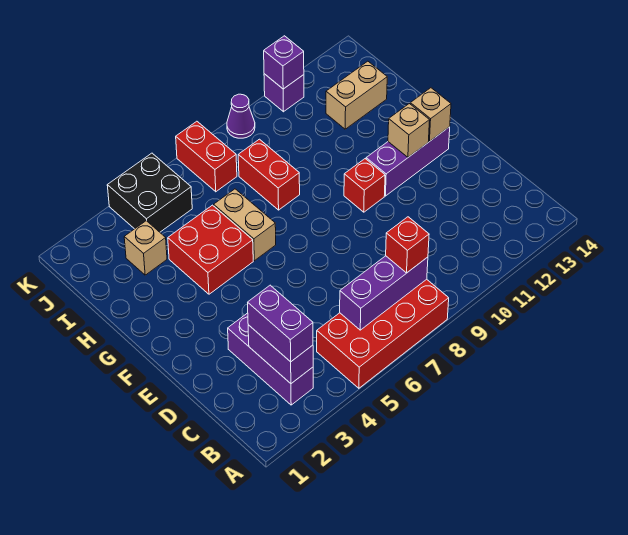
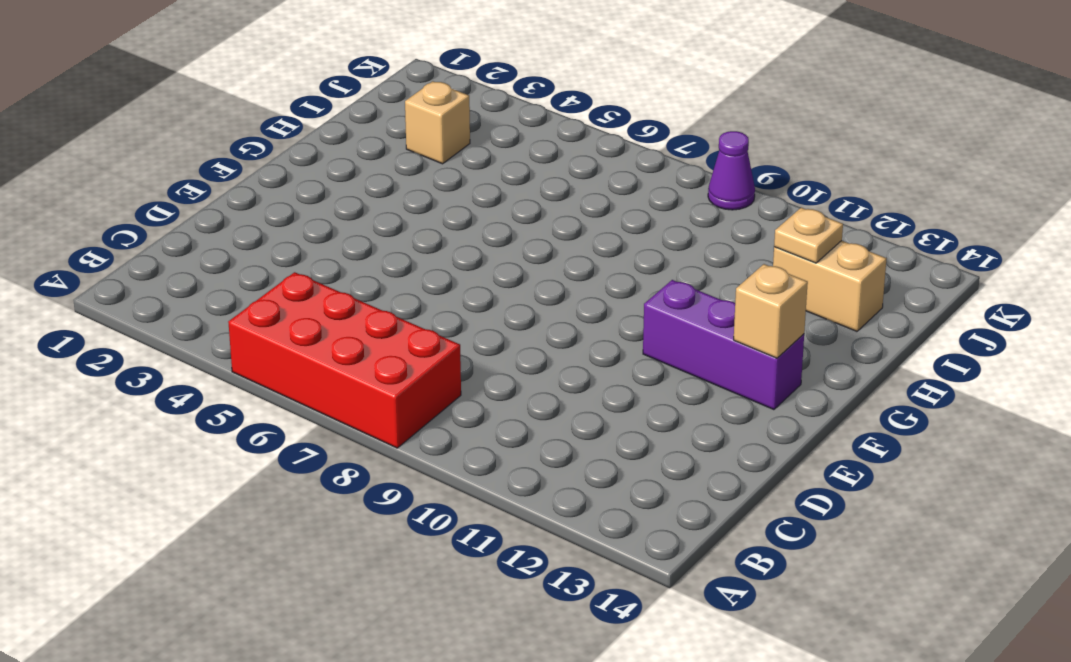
tan plate I12 level 2 -> none
none -> purple brick B3:D3 level 1
none -> red brick F10 level 1
none -> red brick G4:H5 level 1

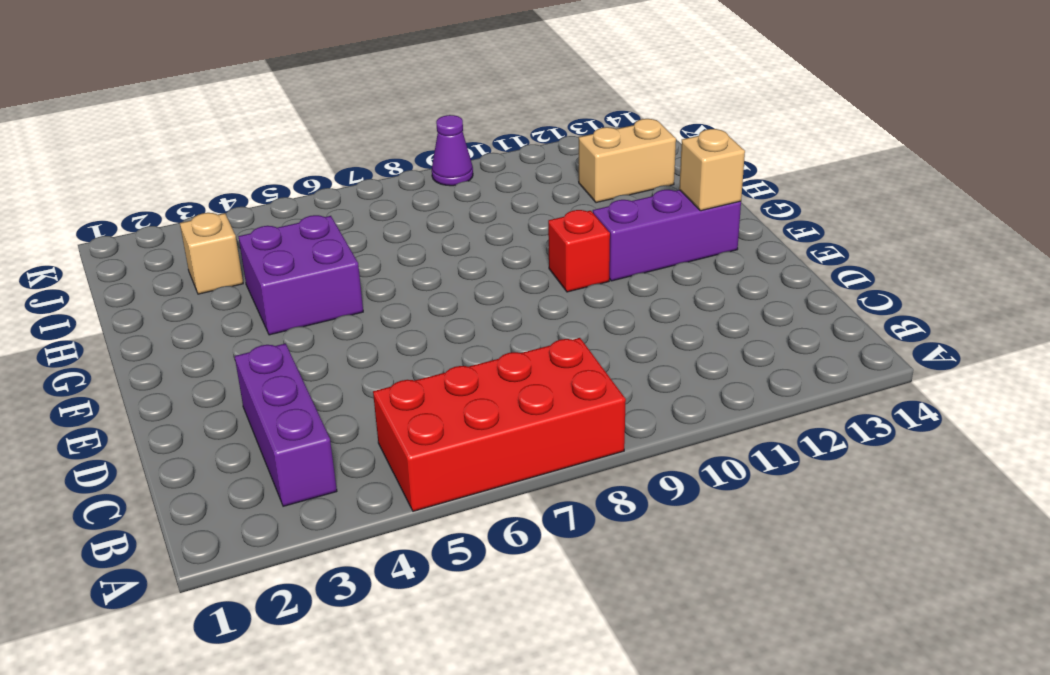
purple brick G4:H5 level 1 -> red brick G4:H5 level 1
none -> tan brick G6:H6 level 1
none -> red brick H8:I8 level 1
none -> black brick J4:K5 level 1

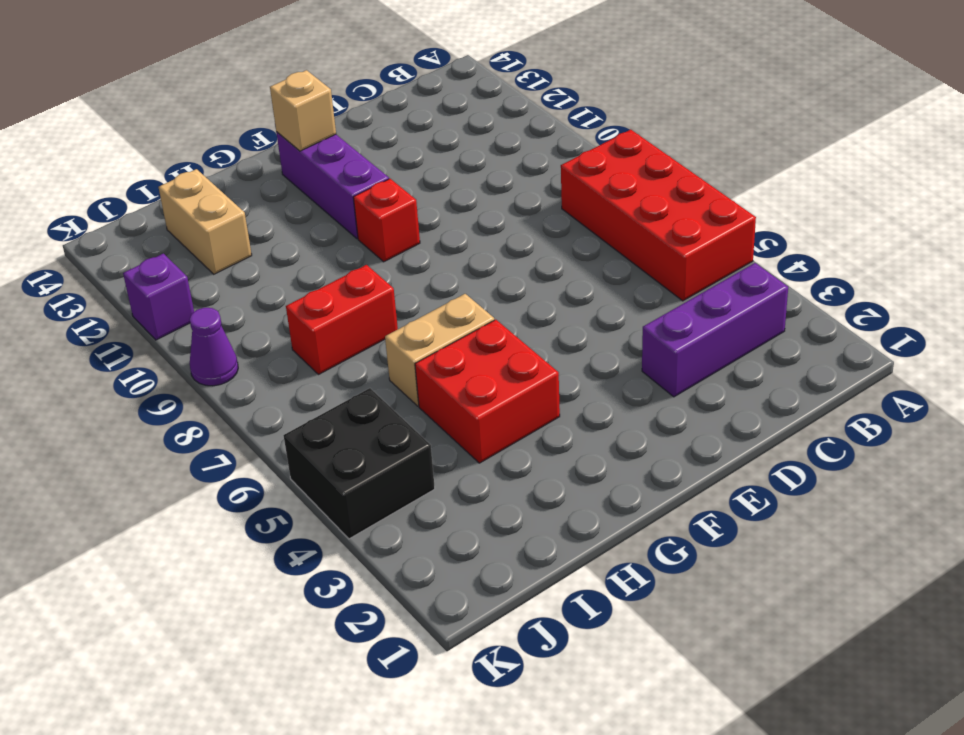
none -> tan brick I3 level 1
none -> red brick J7:K7 level 1
none -> purple brick B3:C3 level 2

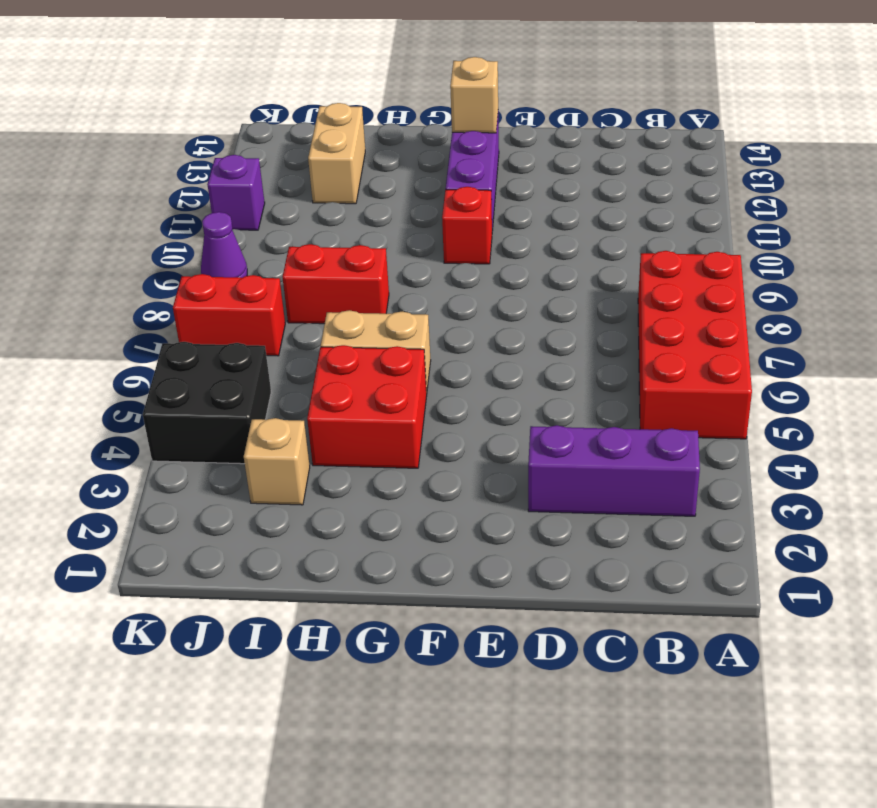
none -> purple brick B3:C3 level 2
none -> purple brick B6:B8 level 2
none -> tan brick F12 level 2

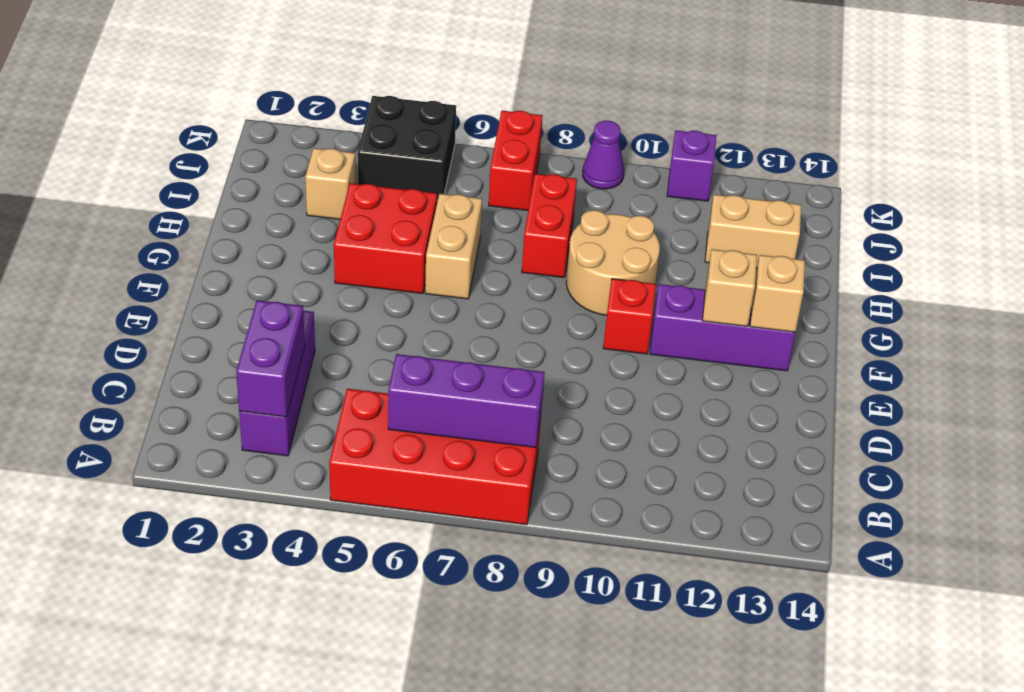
tan round brick G9:H10 level 1 -> none
none -> purple brick K11 level 2
none -> purple brick B3:C3 level 3
none -> red brick B8 level 3

